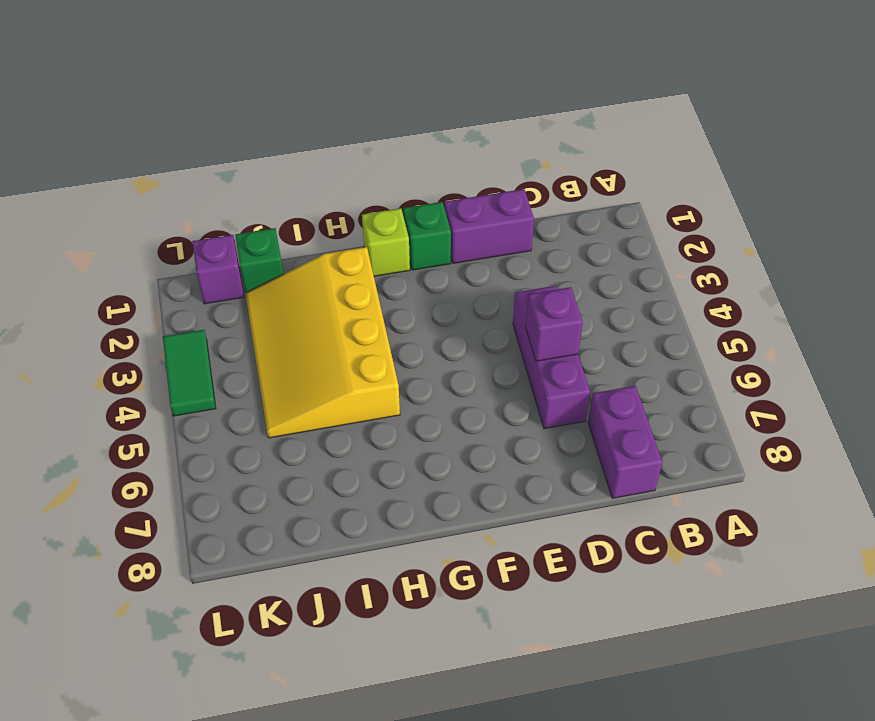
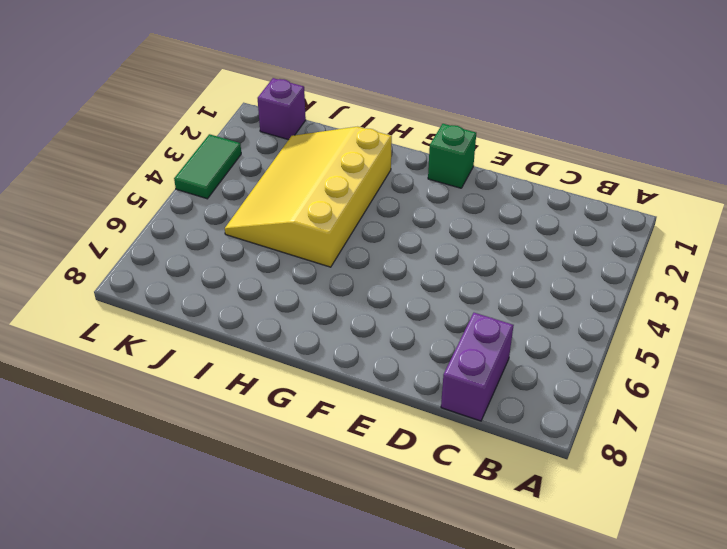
none -> purple brick D1:E1 level 1
none -> purple brick D4:D6 level 1

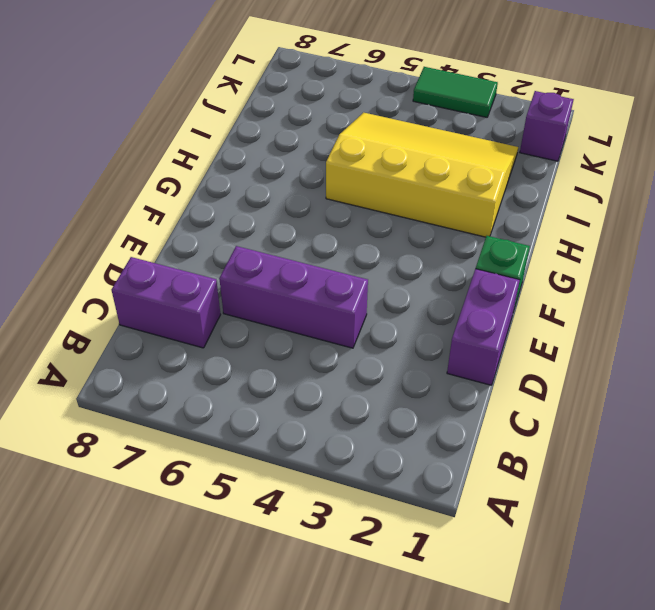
none -> lime brick G1 level 1
none -> green brick J1 level 1

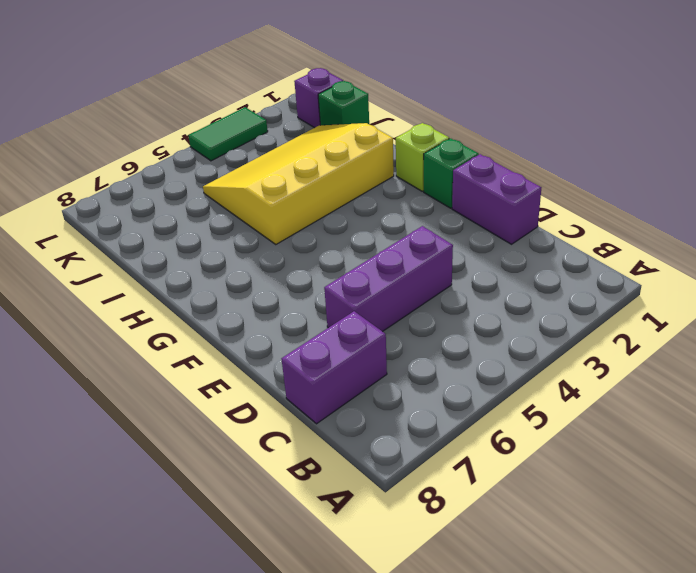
none -> purple brick D5 level 2

